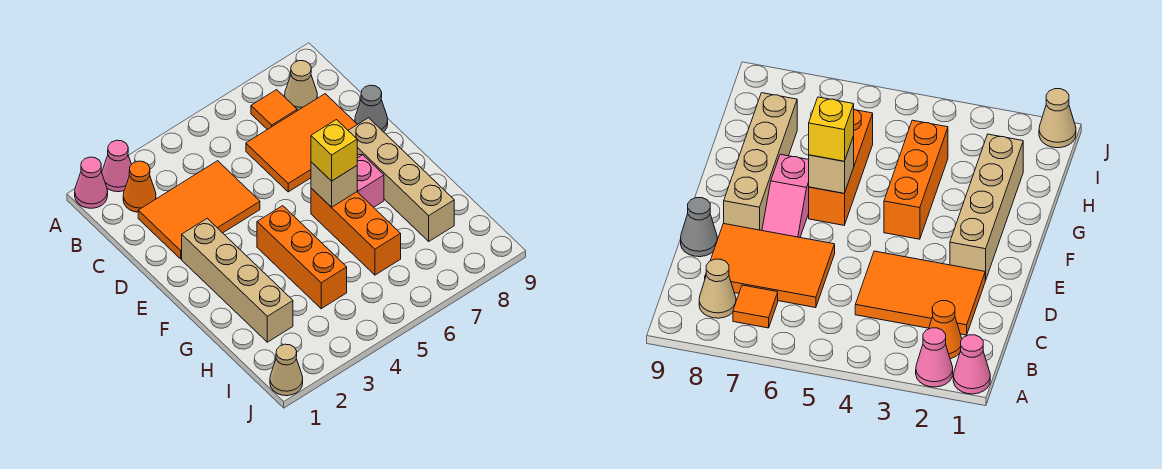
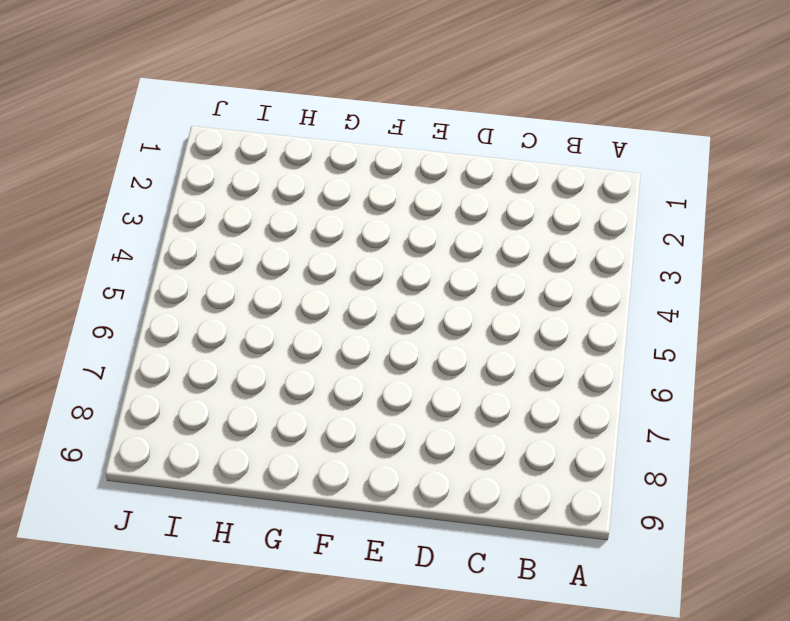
none -> pink cone A1 level 1
none -> pink cone A2 level 1
none -> orange cone B2 level 1

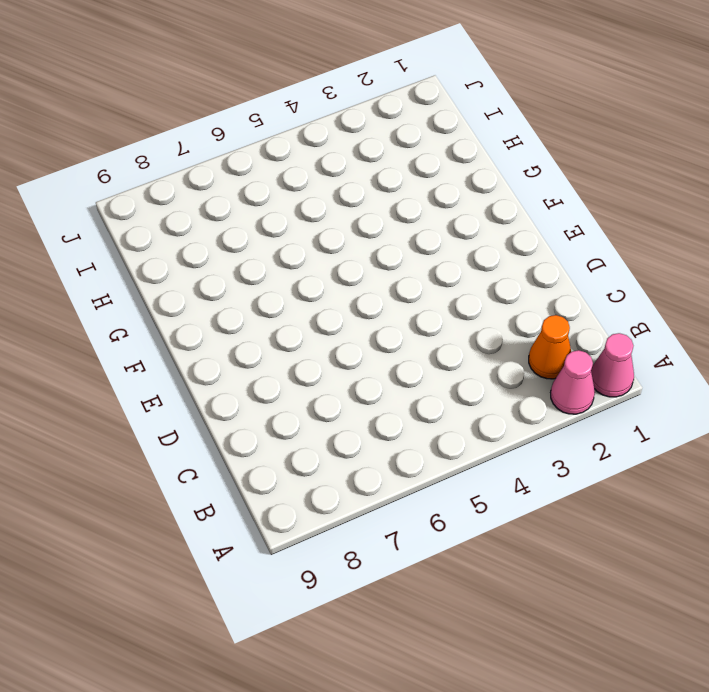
none -> orange tile B7 level 1
none -> tan cone B8 level 1
none -> orange tile C2:D4 level 1

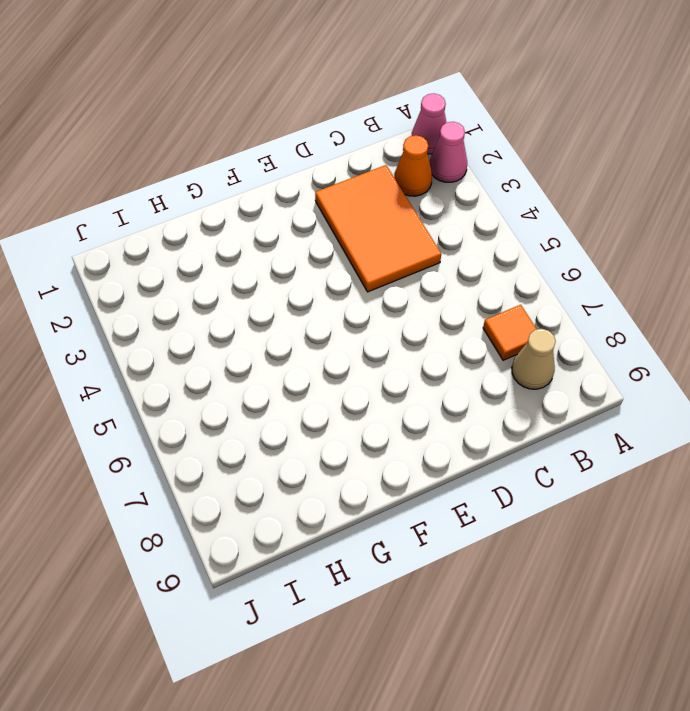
none -> orange tile C6:D8 level 1
none -> grey cone D9 level 1
none -> tan brick E2:H2 level 1

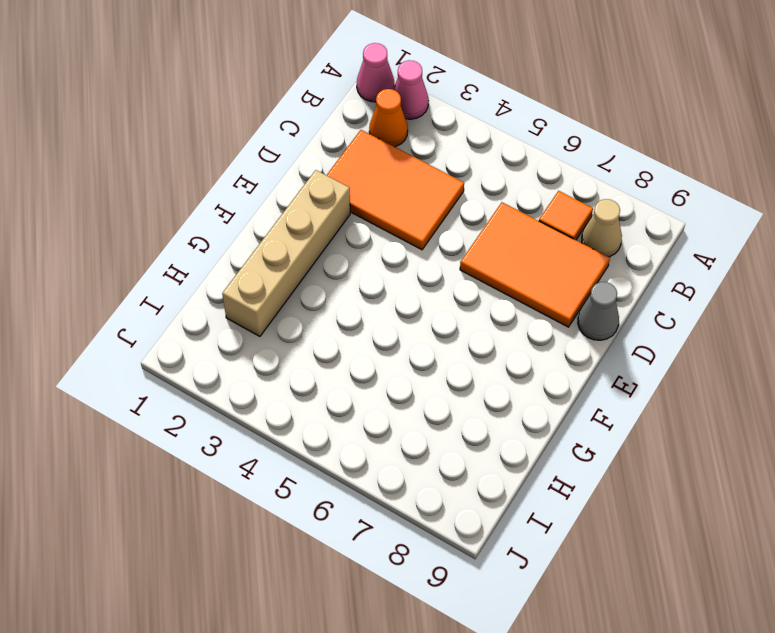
none -> pink slope E7:F7 level 1 top F
none -> tan brick E8:H8 level 1
none -> orange brick F4:H4 level 1

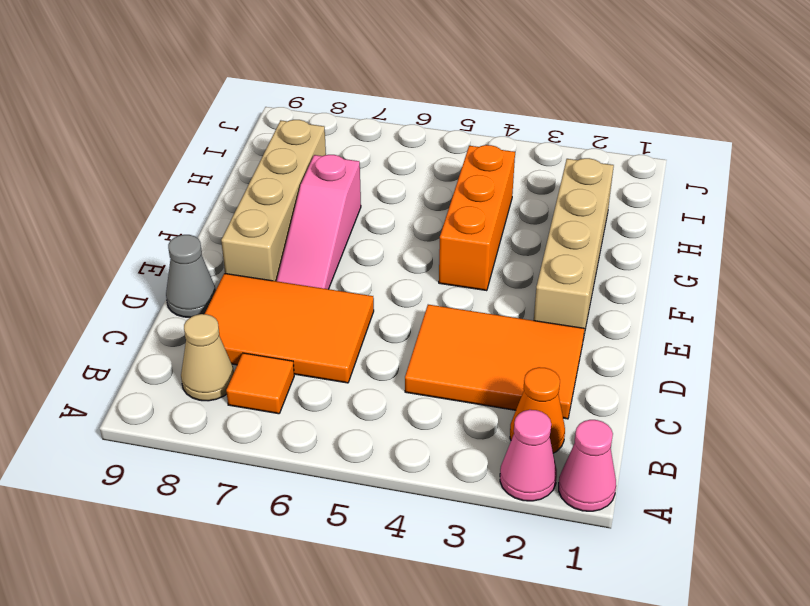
pink slope E7:G7 level 1 top G -> pink slope E7:F7 level 1 top F
none -> orange brick F6:H6 level 1
none -> tan cone J1 level 1
none -> tan brick F6 level 2

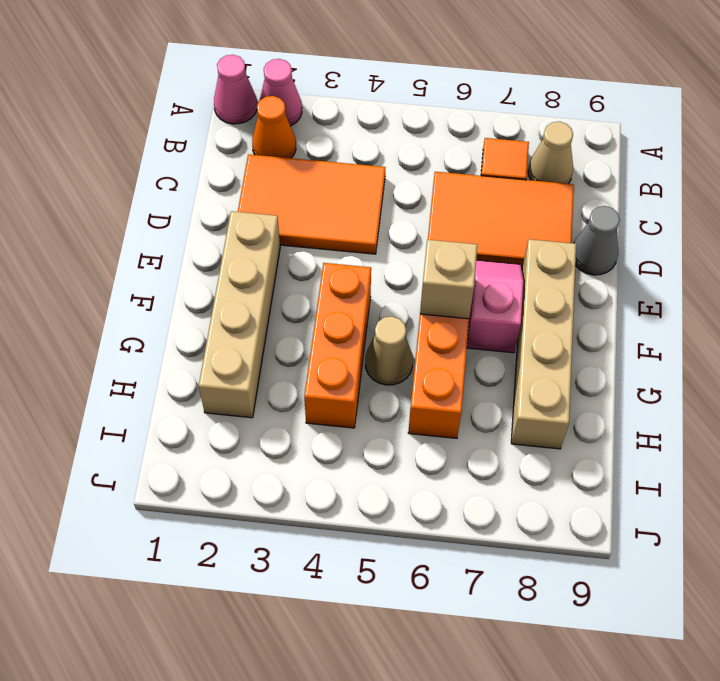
tan cone G5 level 1 -> tan cone J1 level 1
none -> yellow brick F6 level 3

